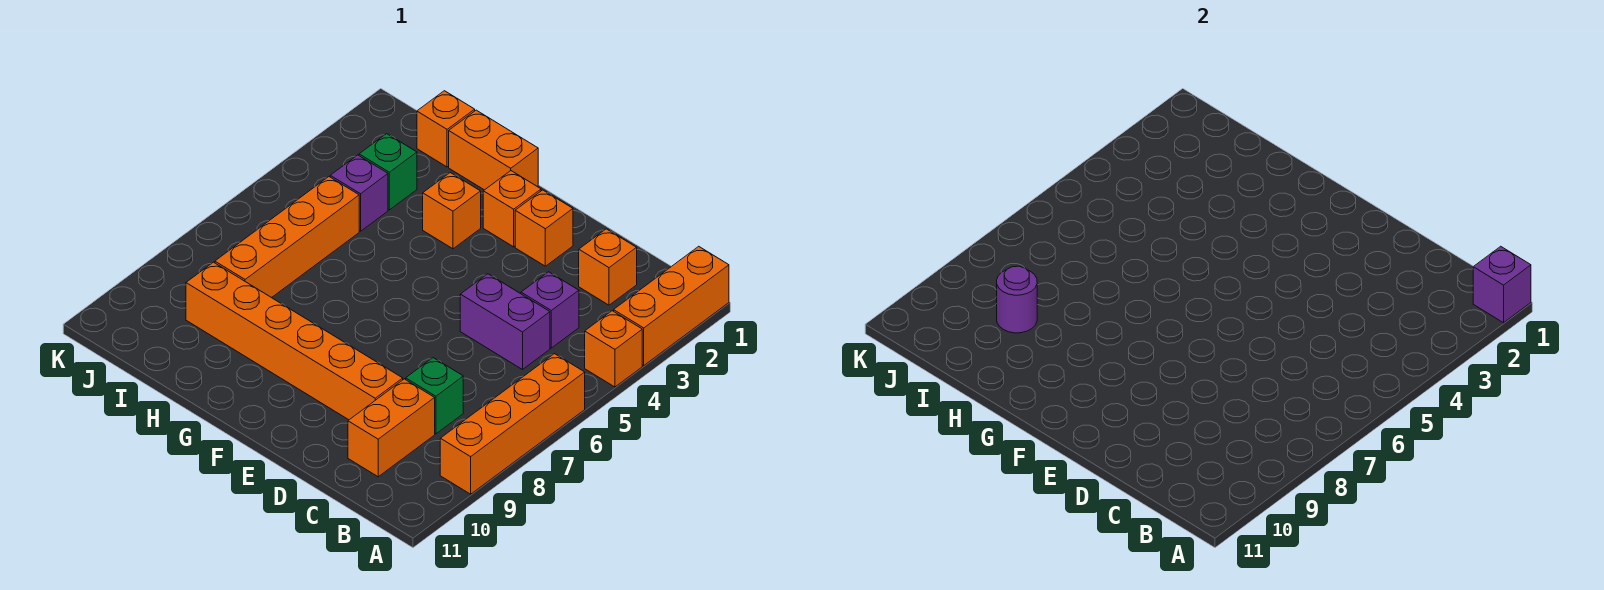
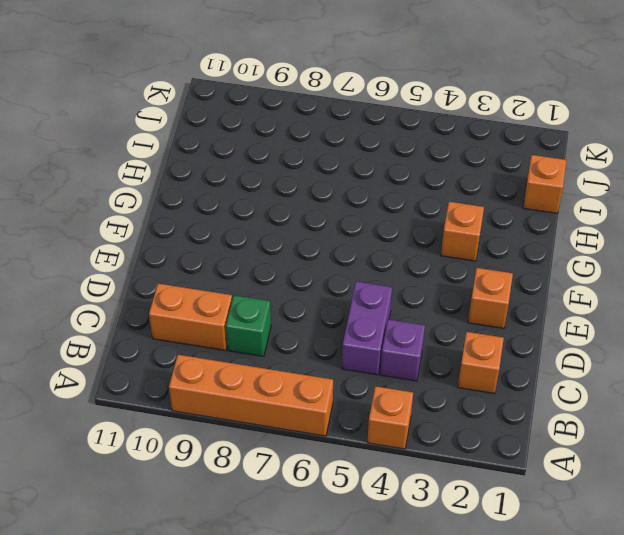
none -> orange brick A1:A3 level 1
none -> orange brick D9:I9 level 1
none -> orange brick F2 level 1

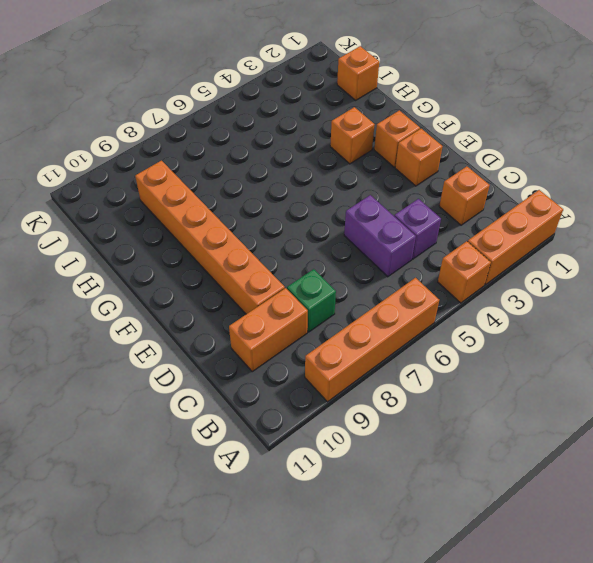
none -> orange brick G1:H1 level 1
none -> green brick I3 level 1
none -> purple brick I4 level 1

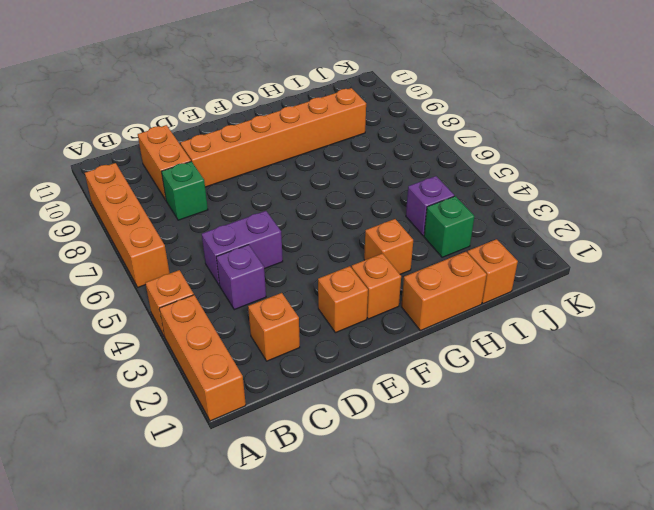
none -> orange brick I5:I8 level 1
none -> purple brick A1 level 2
none -> purple round brick I9 level 2

